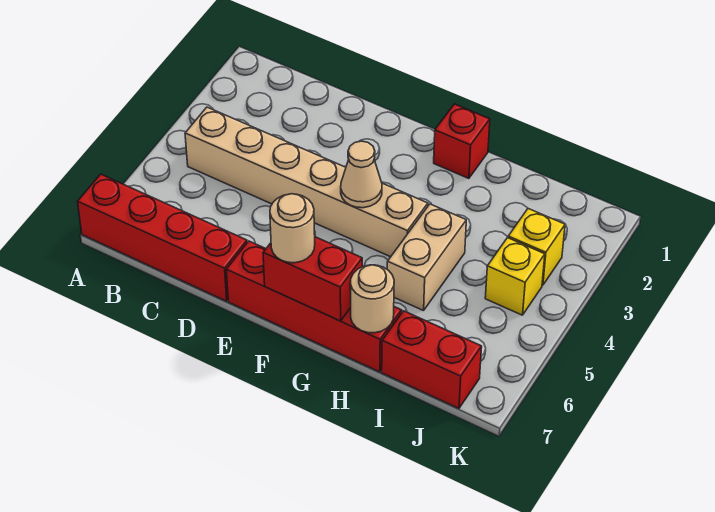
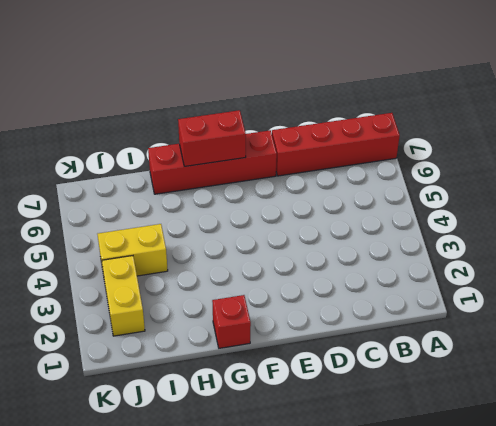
yellow brick I4:J4 level 1 -> yellow brick J4 level 1
yellow brick J2:J3 level 1 -> yellow brick J3 level 1
none -> tan brick B4:G4 level 1
none -> tan brick H4:H5 level 1
none -> red brick I7:J7 level 1

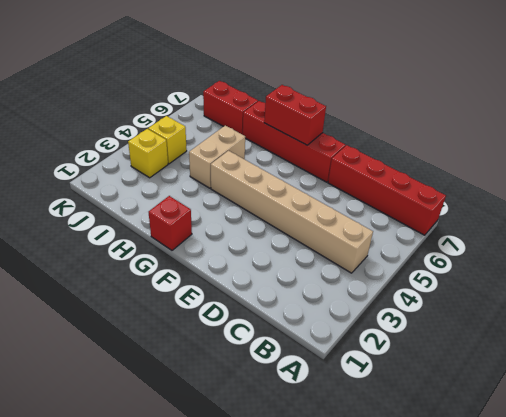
none -> tan cone F4 level 2
none -> tan round brick H7 level 2
none -> tan round brick F7 level 3

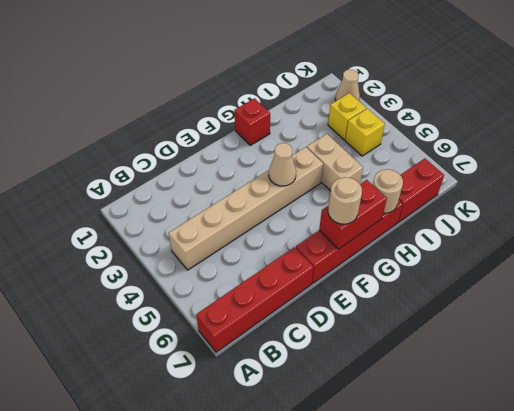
tan cone K2 level 1 -> none

